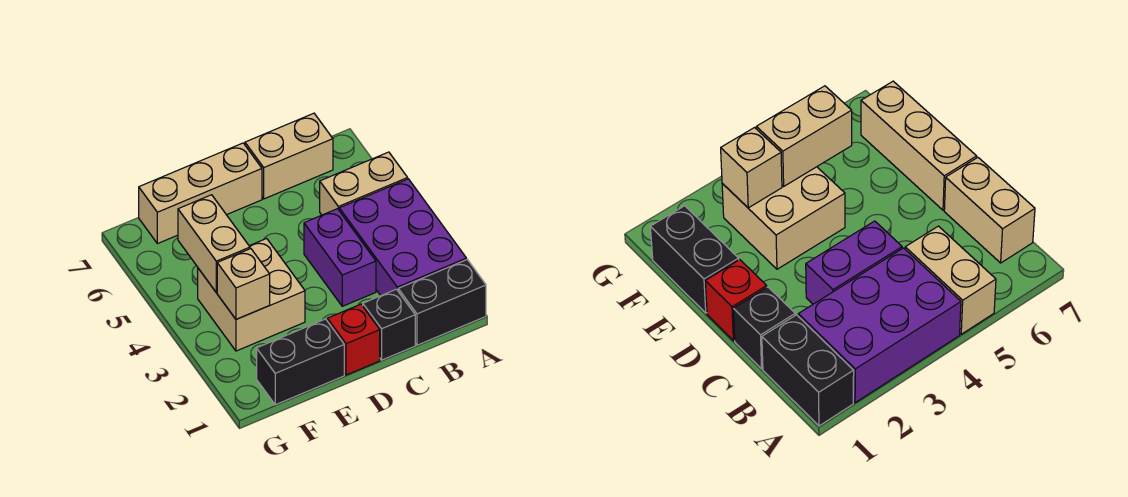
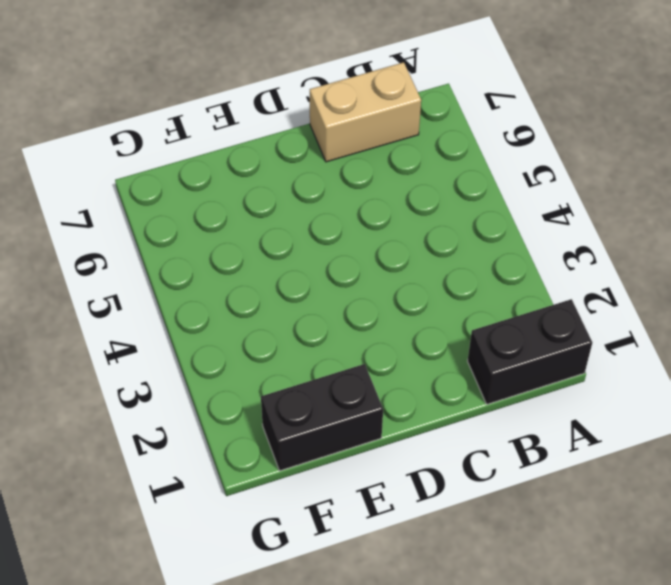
none -> purple brick A2:B4 level 1
none -> tan brick A5:B5 level 1
none -> black brick C1 level 1

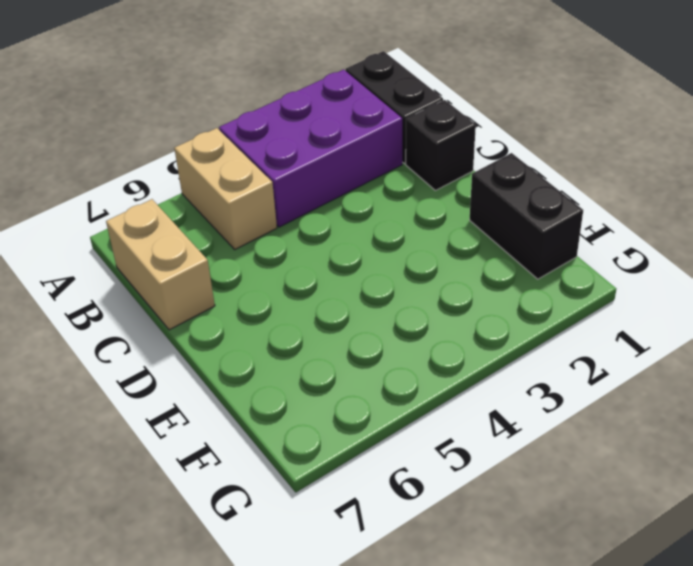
none -> purple brick C3:C4 level 1
none -> red brick D1 level 1
none -> tan brick D7:F7 level 1

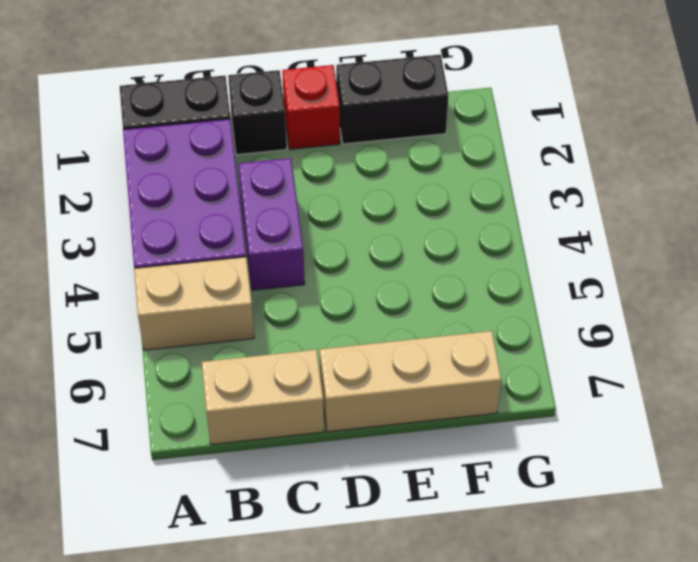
none -> tan brick E3:F4 level 1
none -> tan brick F3 level 2
none -> tan brick F4:F5 level 2

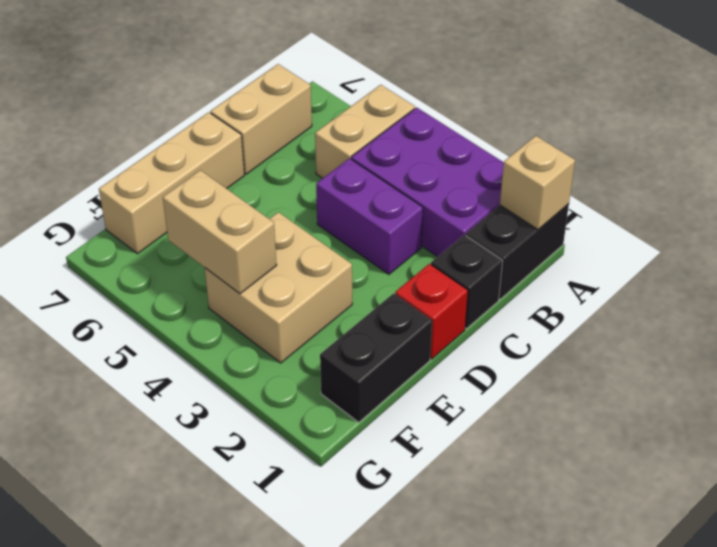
tan brick A1 level 2 -> tan brick F3 level 2

